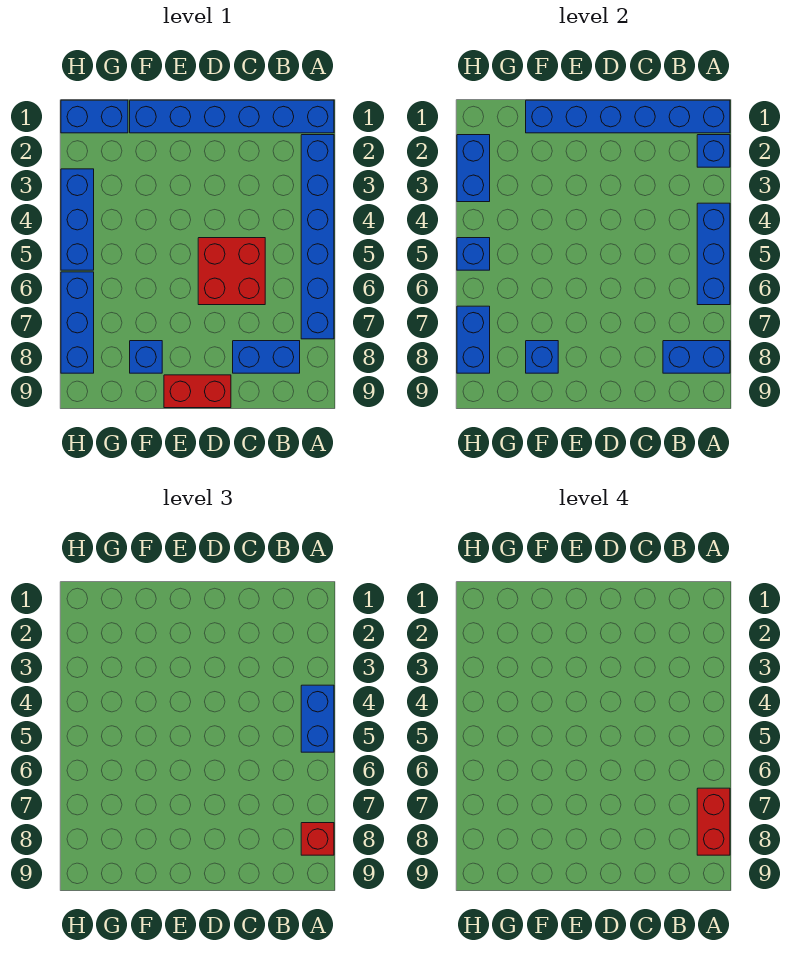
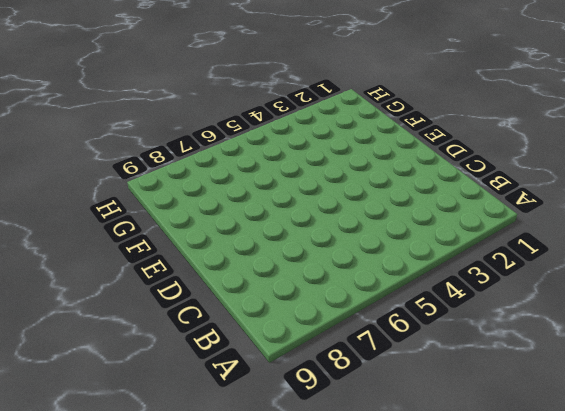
none -> blue brick A1:F1 level 1
none -> blue brick A2:A7 level 1
none -> blue brick B8:C8 level 1

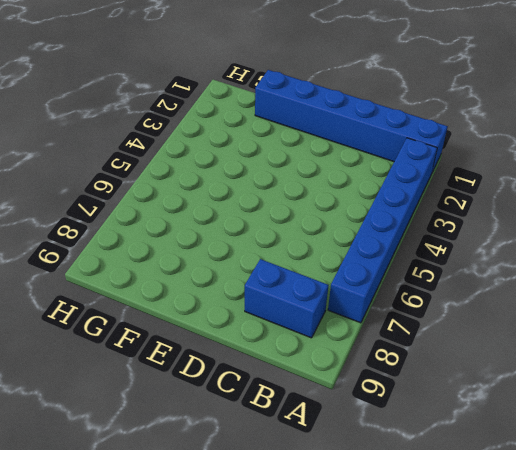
none -> red brick C5:D6 level 1
none -> red brick D9:E9 level 1
none -> blue brick F8 level 1

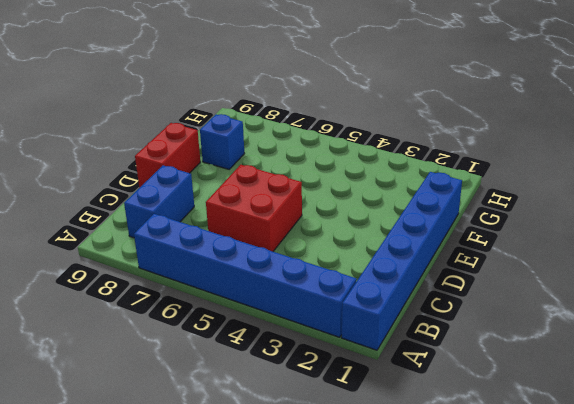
none -> blue brick G1:H1 level 1
none -> blue brick H3:H5 level 1
none -> blue brick H6:H8 level 1

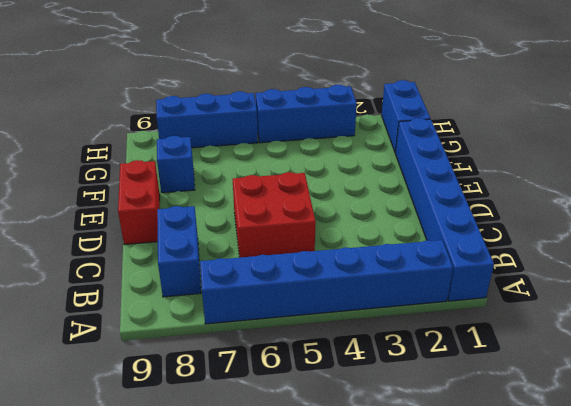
none -> blue brick A1:F1 level 2
none -> blue brick A2 level 2
none -> blue brick A4:A6 level 2

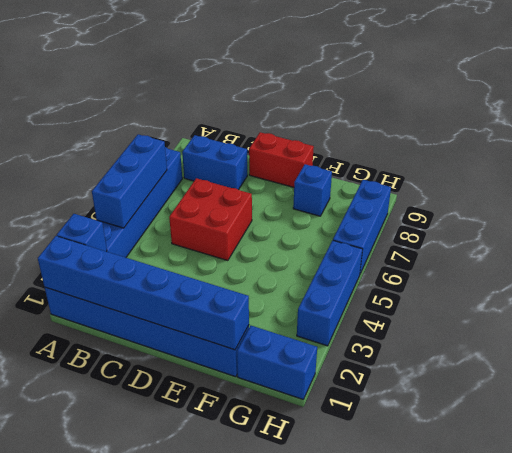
none -> blue brick A8:B8 level 2
none -> blue brick F8 level 2
none -> blue brick H2:H3 level 2

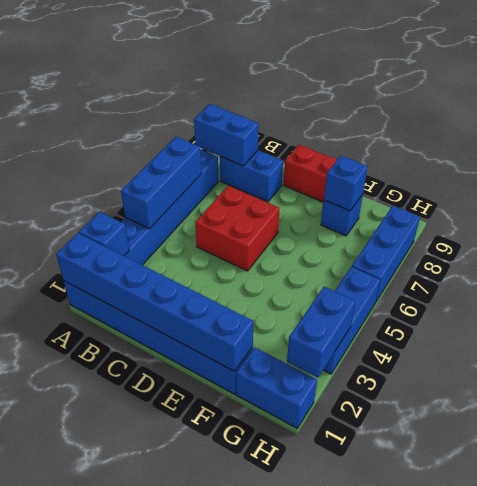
none -> blue brick H5 level 2
none -> blue brick H7:H8 level 2
none -> blue brick A4:A5 level 3

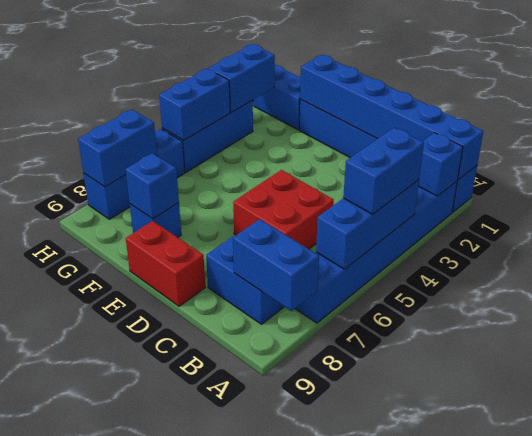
blue brick H4:H5 level 2 -> blue brick H5 level 2
none -> red brick A8 level 3
none -> red brick A7:A8 level 4

